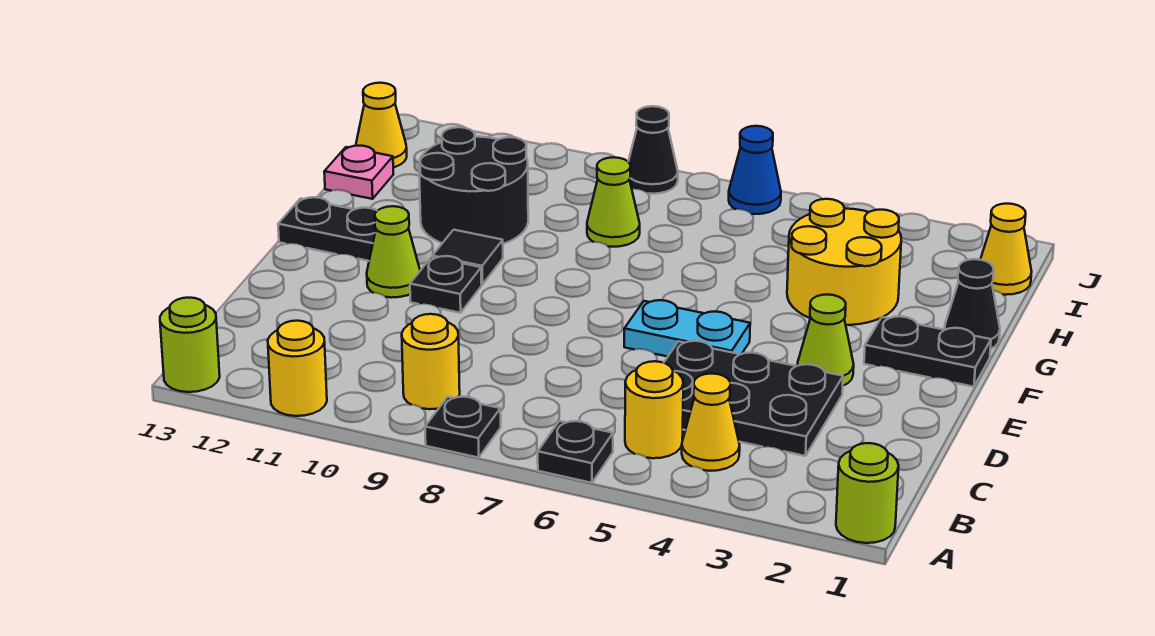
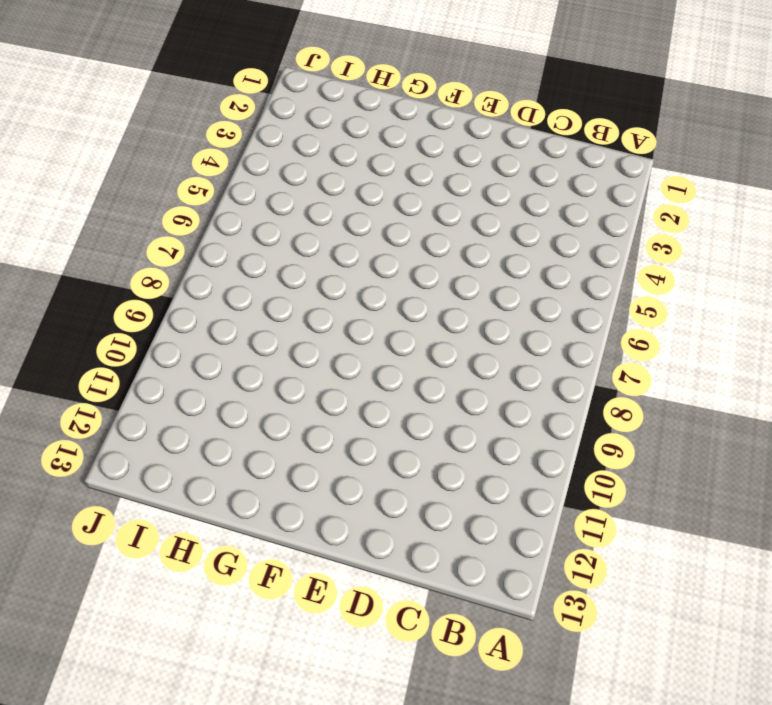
none -> lime round brick A1 level 1
none -> black plate A6 level 1
none -> black plate A8 level 1

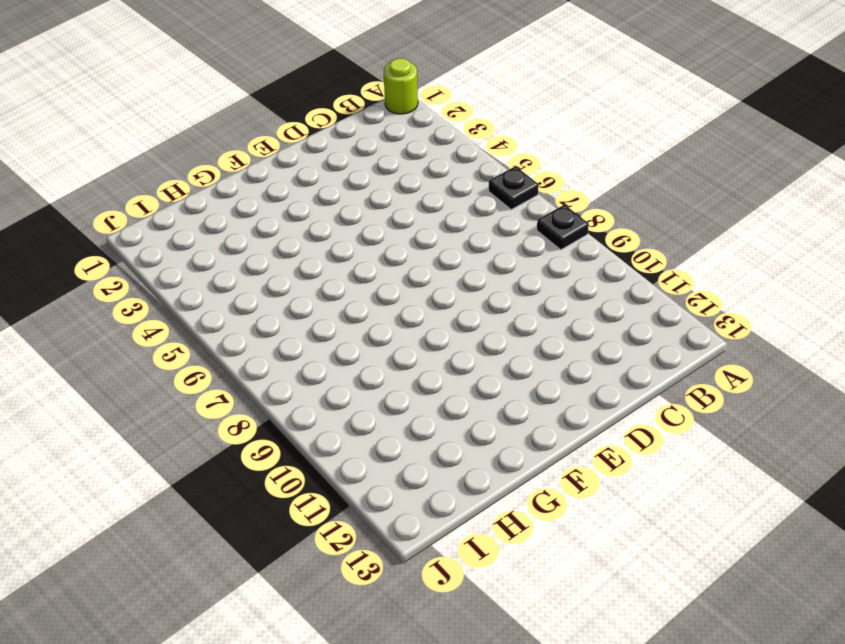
none -> yellow round brick A11 level 1
none -> lime round brick A13 level 1
none -> yellow cone B4 level 1

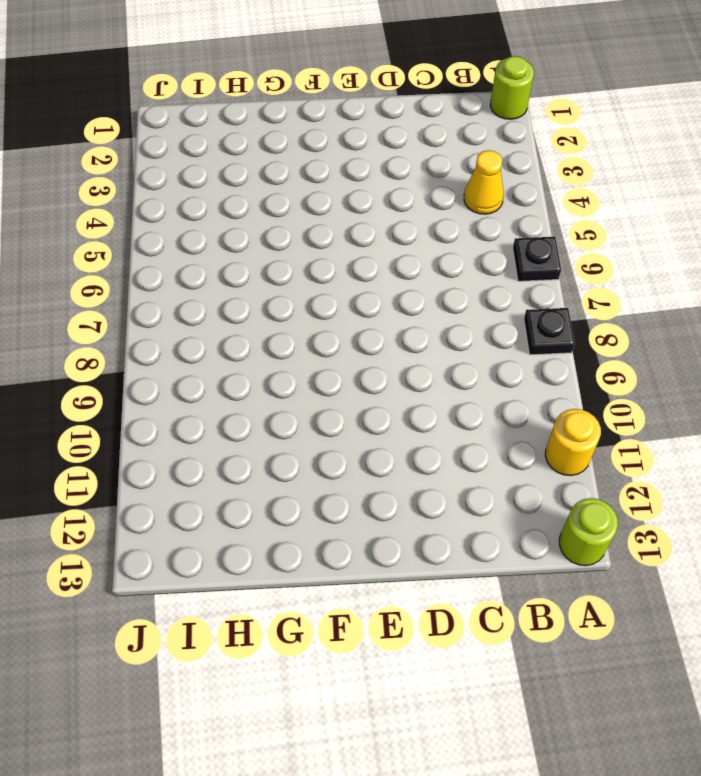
none -> yellow round brick B5 level 1
none -> yellow round brick B9 level 1
none -> black plate C3:D5 level 1

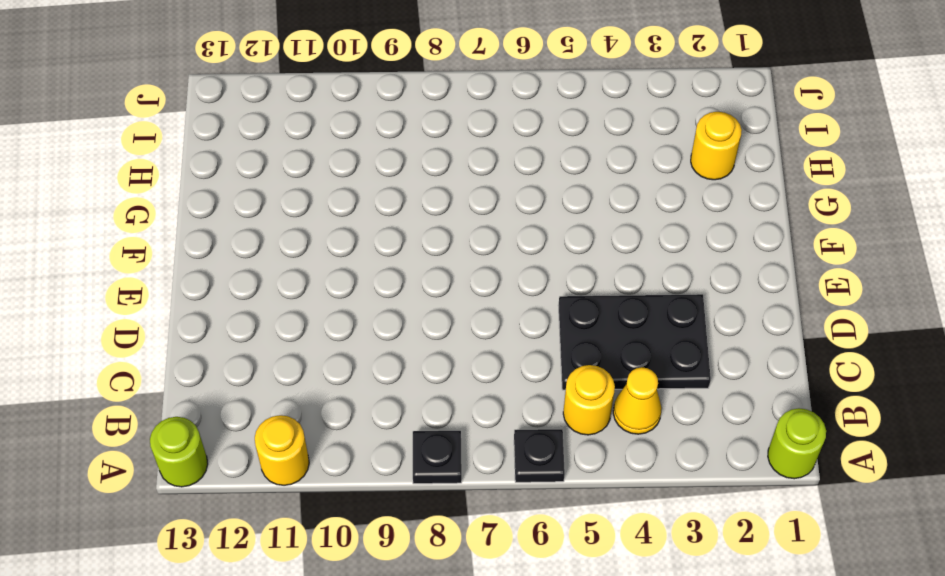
yellow round brick H2 level 1 -> yellow round brick B9 level 1
none -> lime cone E3 level 1
none -> cyan plate E5:E6 level 1
none -> black plate E10 level 1

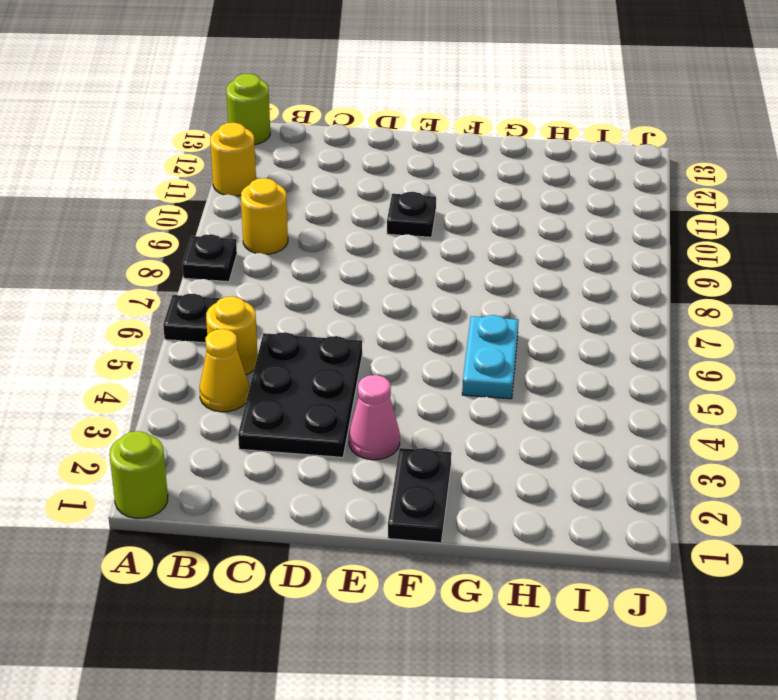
pink cone E3 level 1 -> lime cone E3 level 1
cyan plate G5:G6 level 1 -> cyan plate E5:E6 level 1
none -> lime cone E11 level 1
none -> black tile F10 level 1
none -> black plate F12:F13 level 1

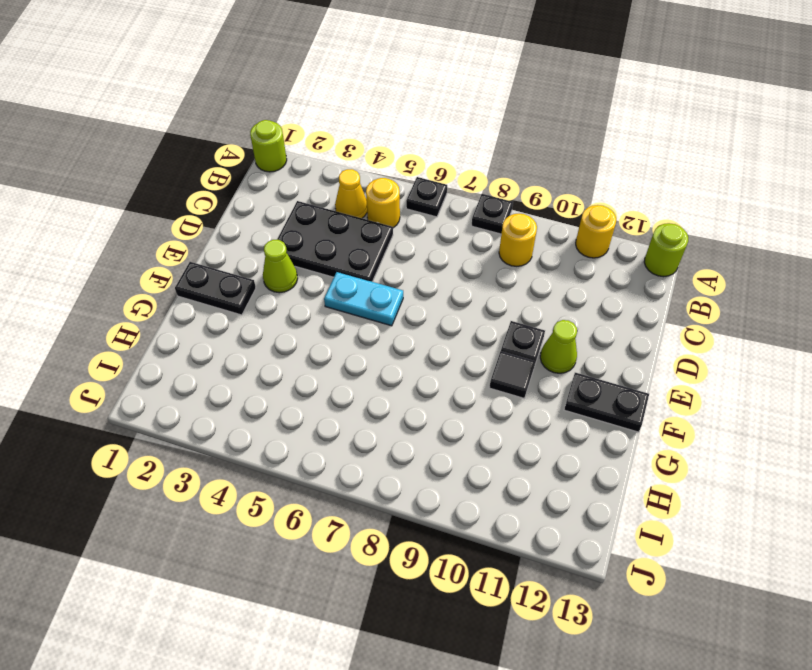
none -> black cone G1 level 1
none -> yellow round brick G3:H4 level 1
none -> black round brick G10:H11 level 1

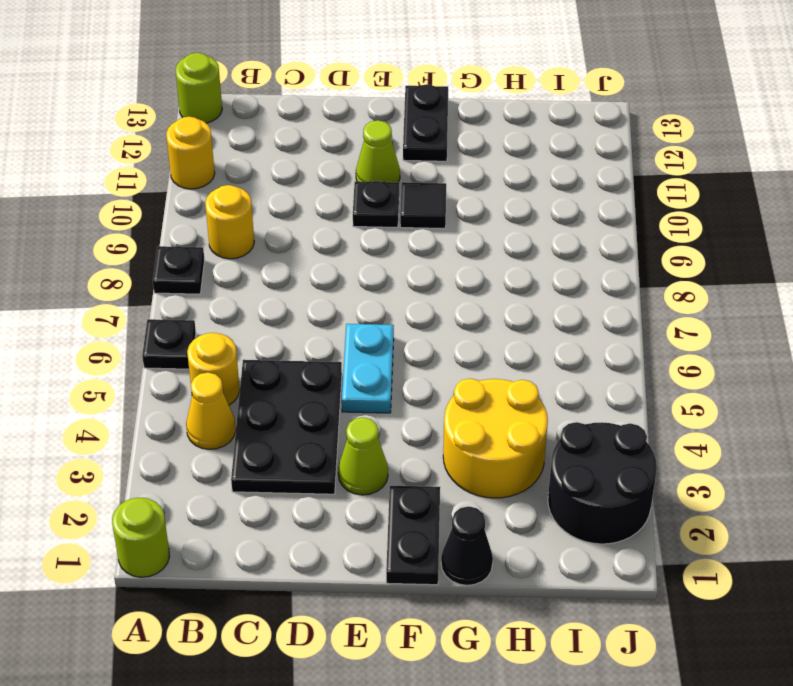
black round brick I2:J3 level 1 -> black round brick G10:H11 level 1
none -> lime cone H8 level 1
none -> pink plate H13 level 1
none -> yellow cone I1 level 1

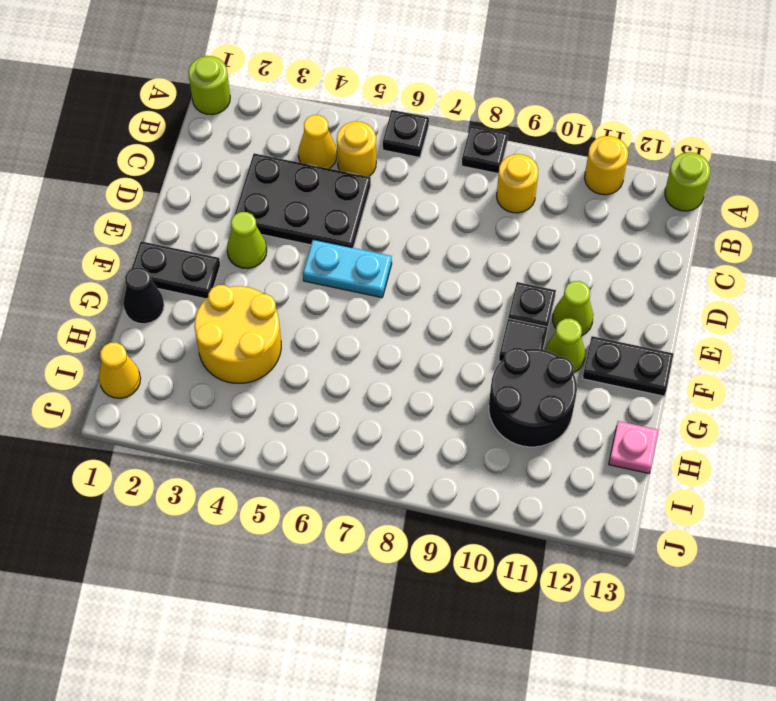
lime cone F11 level 1 -> lime cone H8 level 1
none -> yellow cone I13 level 1
none -> blue cone J6 level 1
none -> black cone J8 level 1

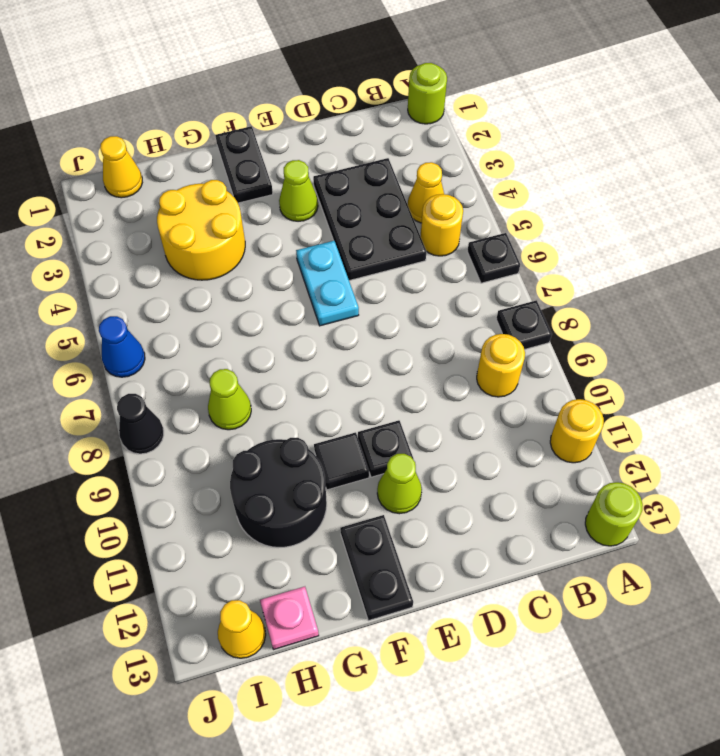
none -> black cone G1 level 1

